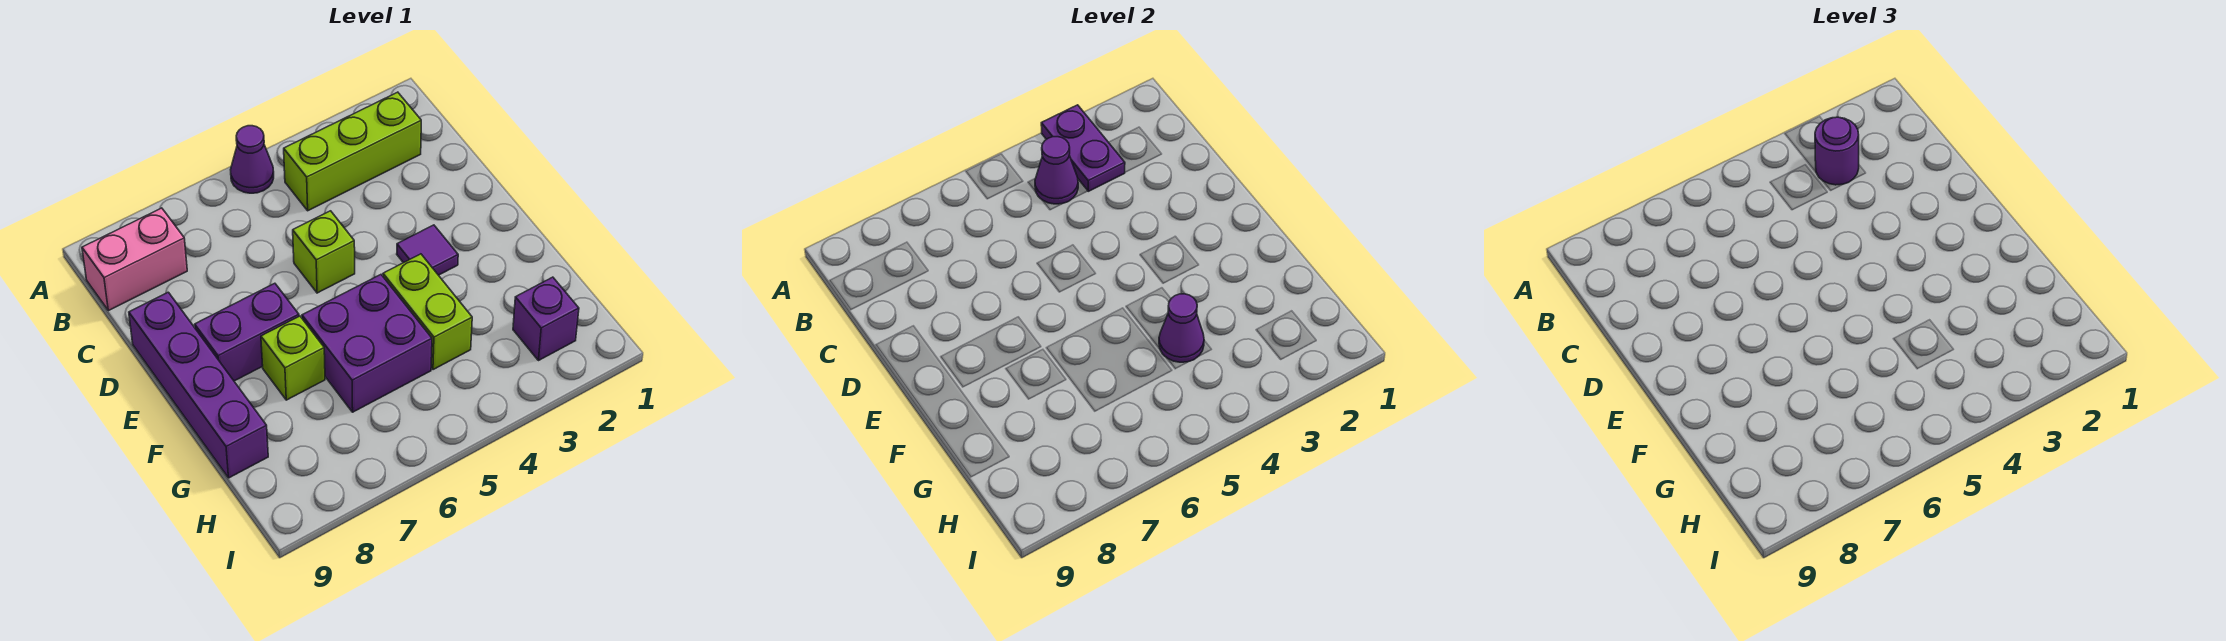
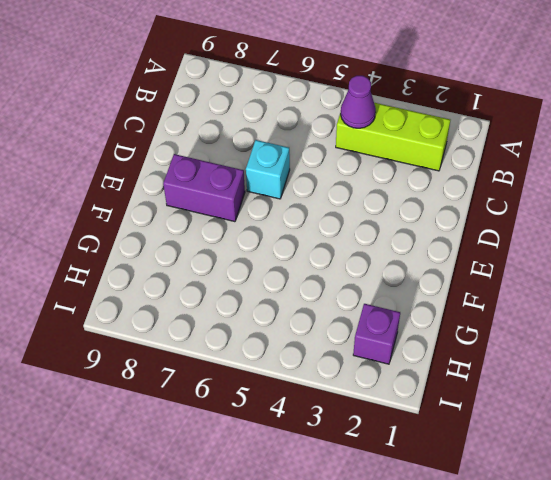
cyan brick D6 level 1 -> none
none -> purple cone A5 level 1
none -> pink brick B8:B9 level 1
none -> lime brick D5 level 1

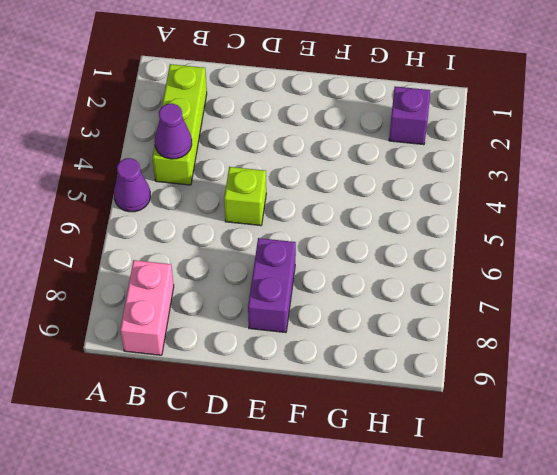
none -> purple brick D9:G9 level 1
none -> purple tile E3 level 1
none -> lime brick F4:G4 level 1

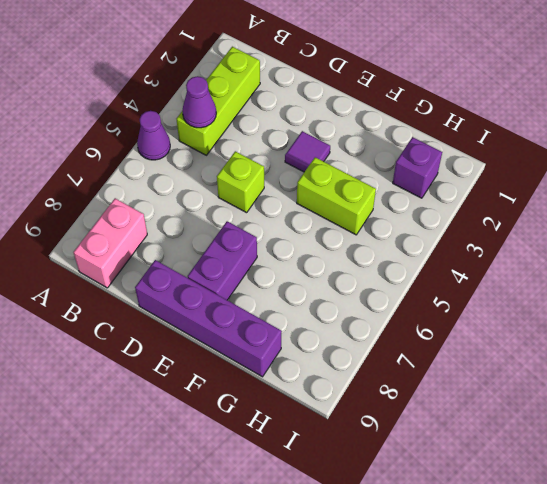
none -> purple brick F5:G6 level 1
none -> lime brick F7 level 1
none -> purple plate A3:B3 level 2

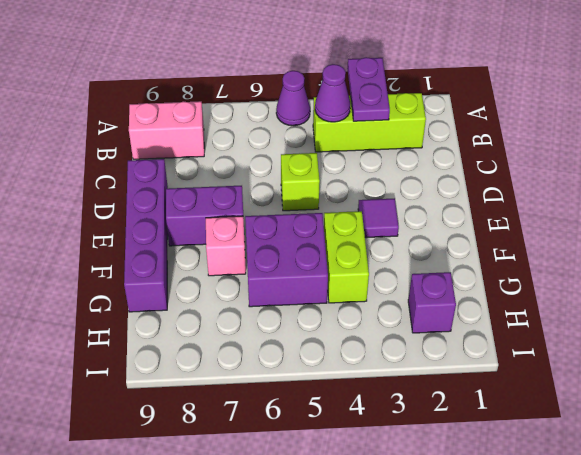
pink brick F7 level 1 -> lime brick F7 level 1
none -> purple cone G4 level 2
none -> purple round brick B3 level 3

